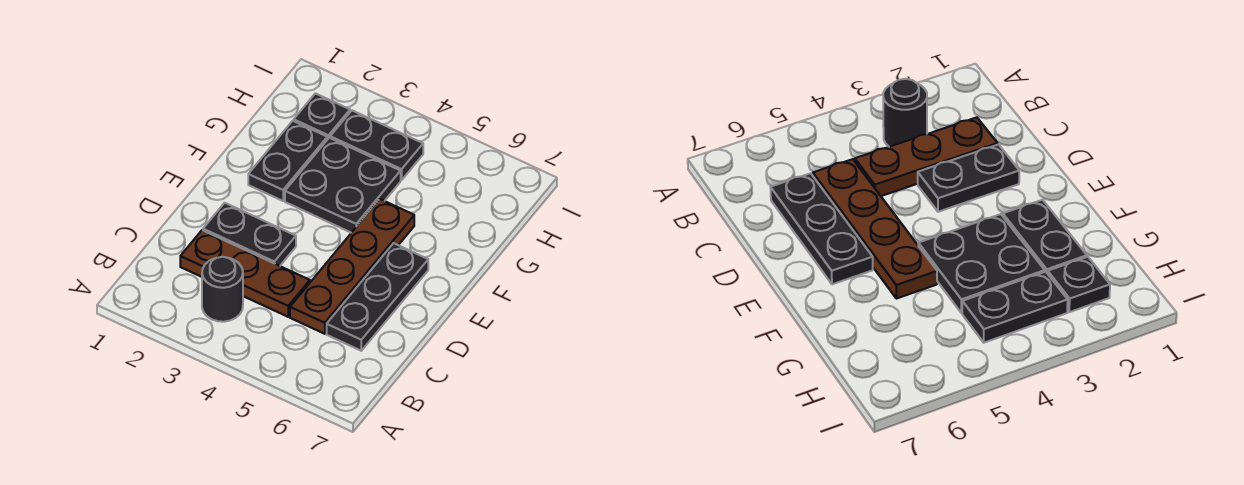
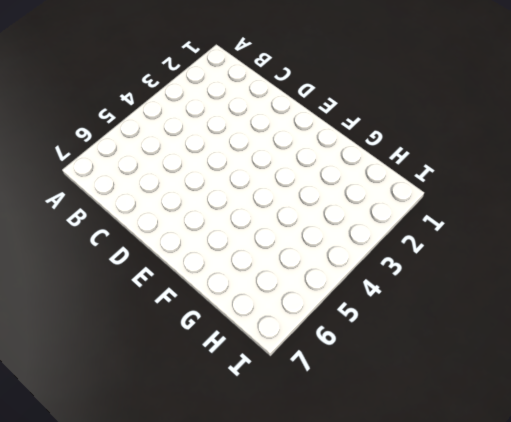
none -> black round brick B3 level 1
none -> brown plate C2:C4 level 1

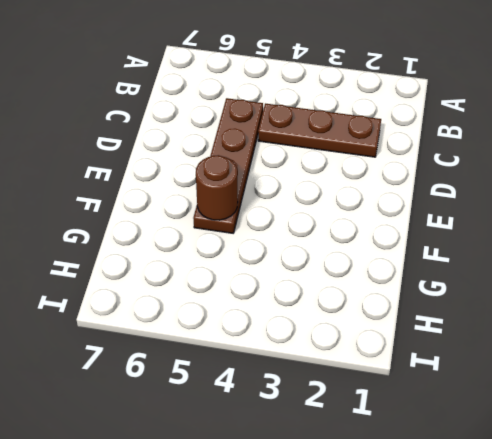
brown round brick F5 level 2 -> none
none -> black round brick B3 level 1
none -> black plate C6:E6 level 1

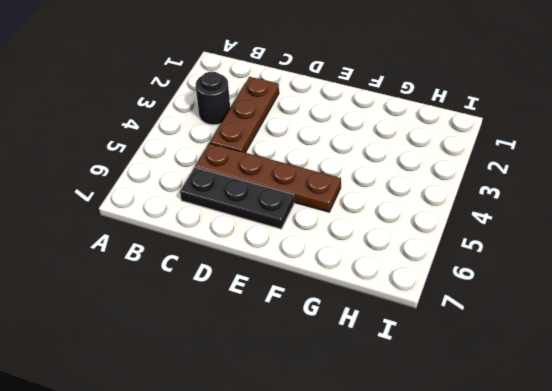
none -> black plate D2:D3 level 1
none -> black plate F2:G2 level 1

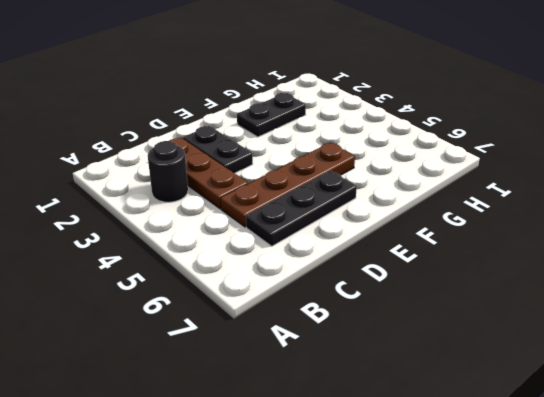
none -> black plate F3:G4 level 1
none -> black plate H2 level 1

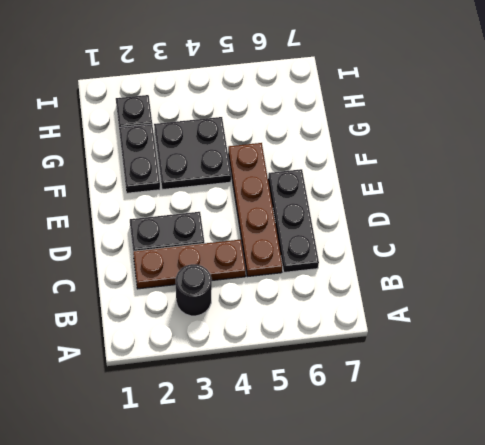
none -> black plate H3:H4 level 1

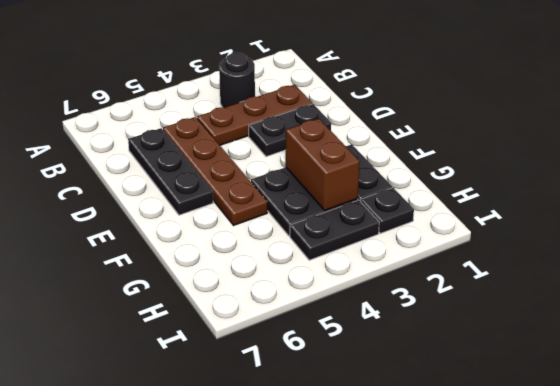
brown brick F3:G3 level 2 -> none

